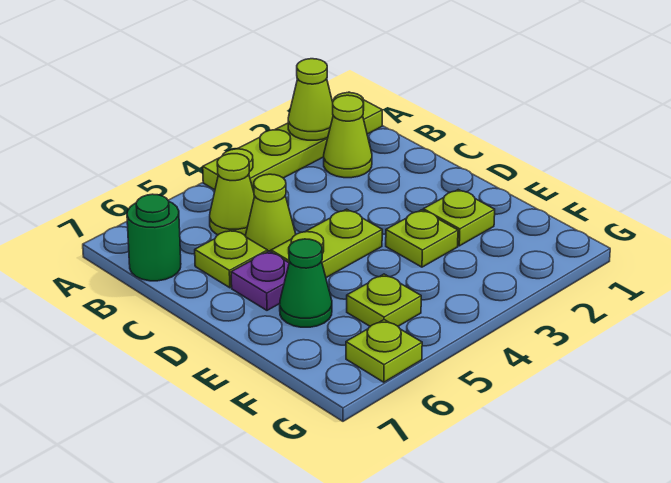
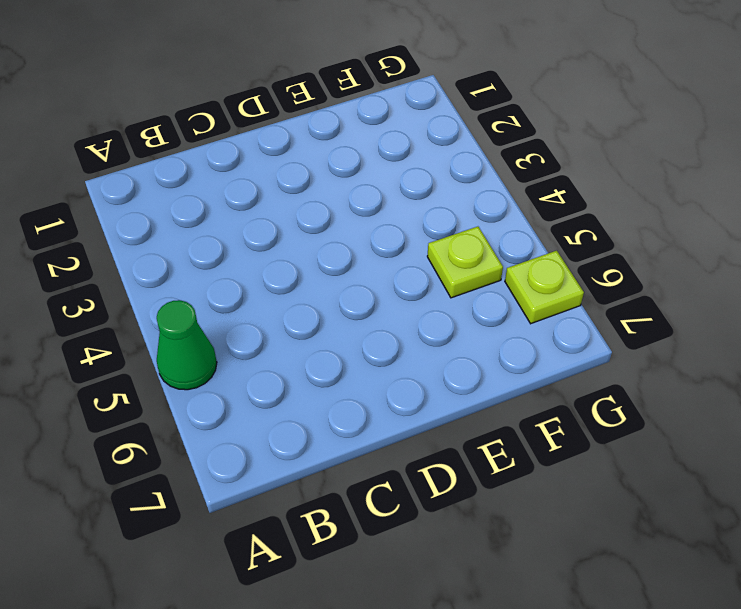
green cone A5 level 1 -> green cone E6 level 1
none -> lime plate A1:A4 level 1
none -> lime cone B2 level 1
none -> lime cone B5 level 1

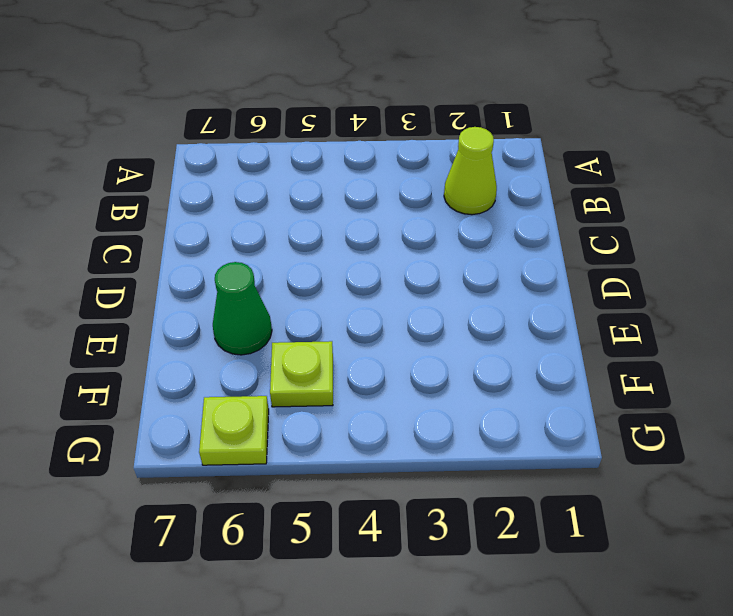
none -> lime plate A1:A4 level 1
none -> lime cone B5 level 1
none -> green round brick B7 level 1

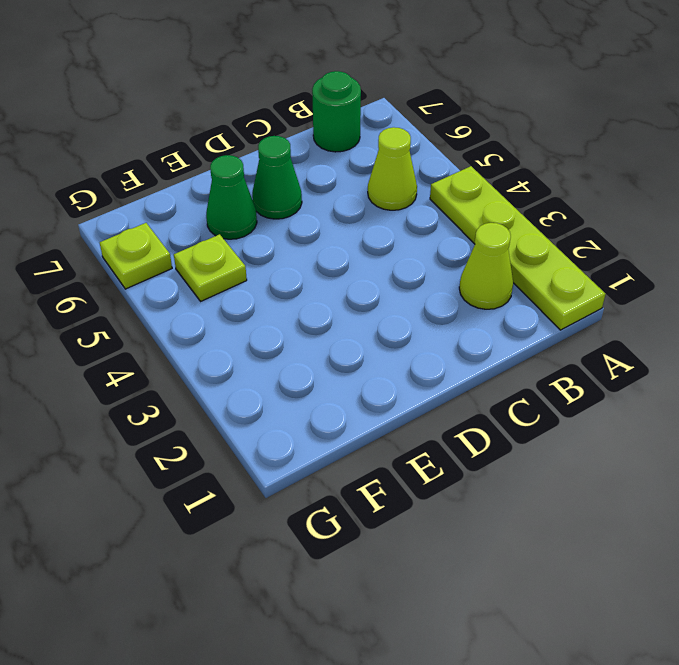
green cone D6 level 1 -> purple plate D6 level 1
none -> lime cone C5 level 1
none -> lime plate C6 level 1
none -> lime plate D4:D5 level 1

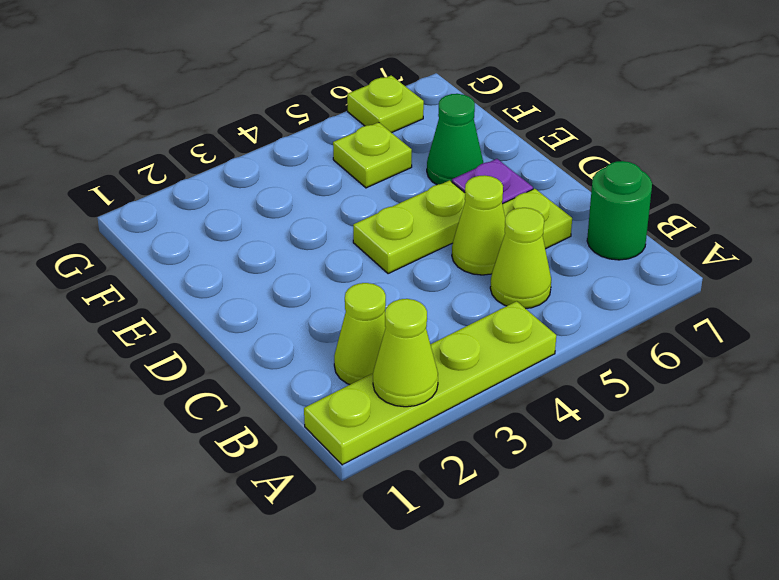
none -> lime plate E2 level 1
none -> lime plate E3 level 1

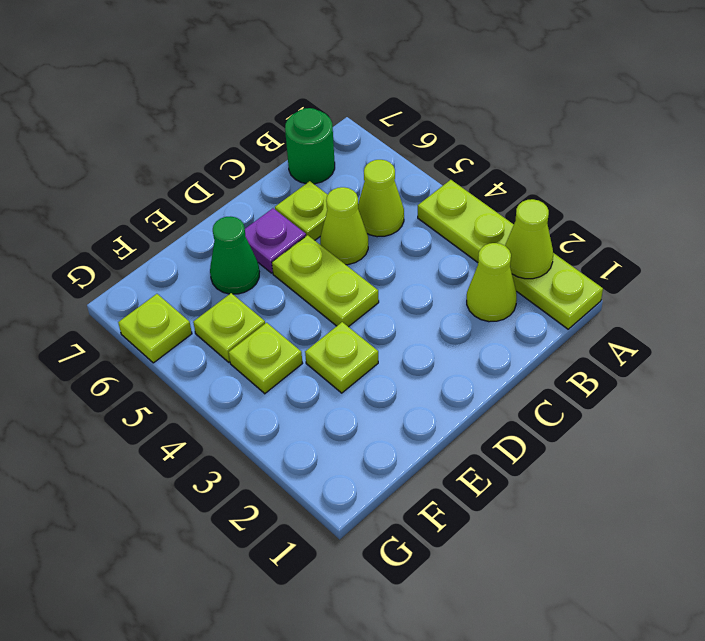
lime plate F4 level 1 -> lime plate E2 level 1

